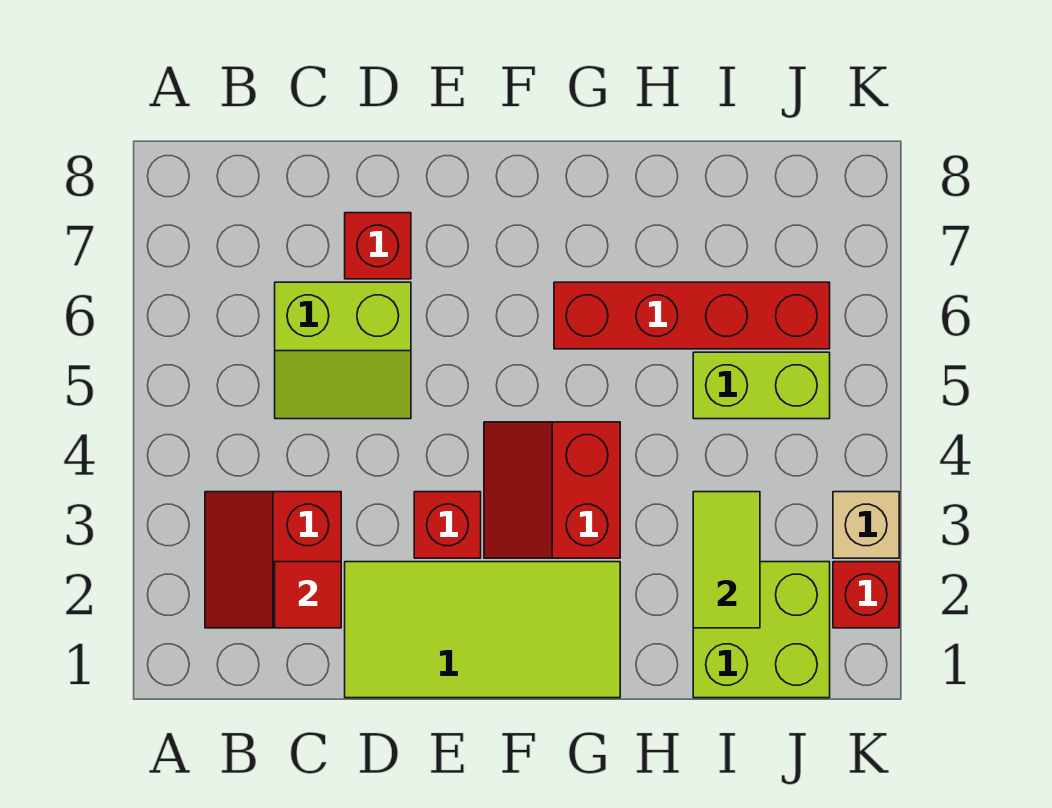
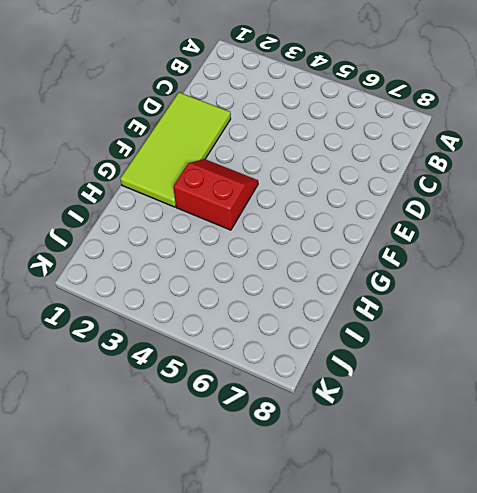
none -> red slope B2:C3 level 1 top C
none -> lime slope C5:D6 level 1 top 6
none -> red brick D7 level 1

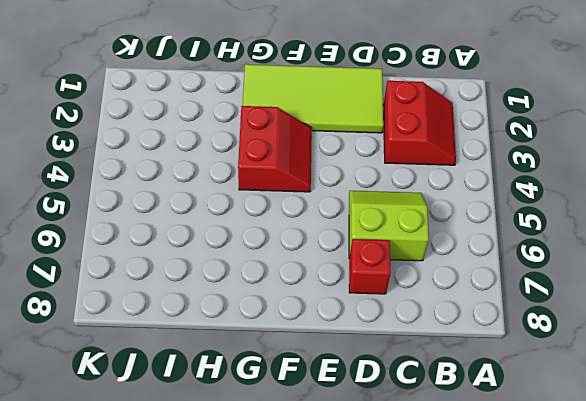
none -> red brick E3 level 1
none -> red brick G6:J6 level 1
none -> lime brick I1:J2 level 1

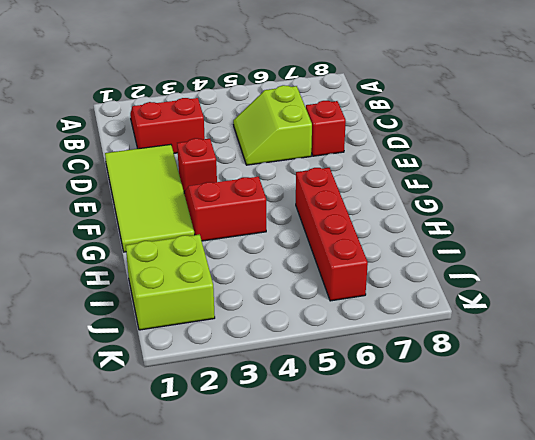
none -> lime brick I5:J5 level 1
none -> red brick K2 level 1
none -> tan brick K3 level 1

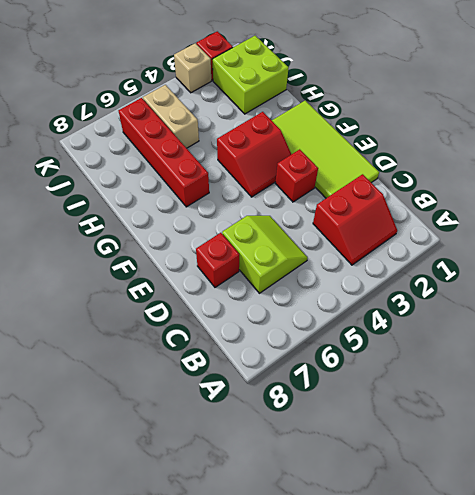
tan brick I5:J5 level 1 -> lime brick I5:J5 level 1
none -> red tile C2 level 2
none -> lime tile I2:I3 level 2

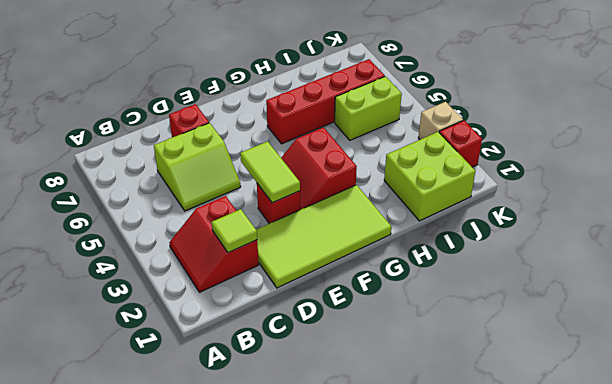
lime tile C2 level 2 -> red tile C2 level 2
lime tile E3:E4 level 2 -> lime tile I2:I3 level 2

